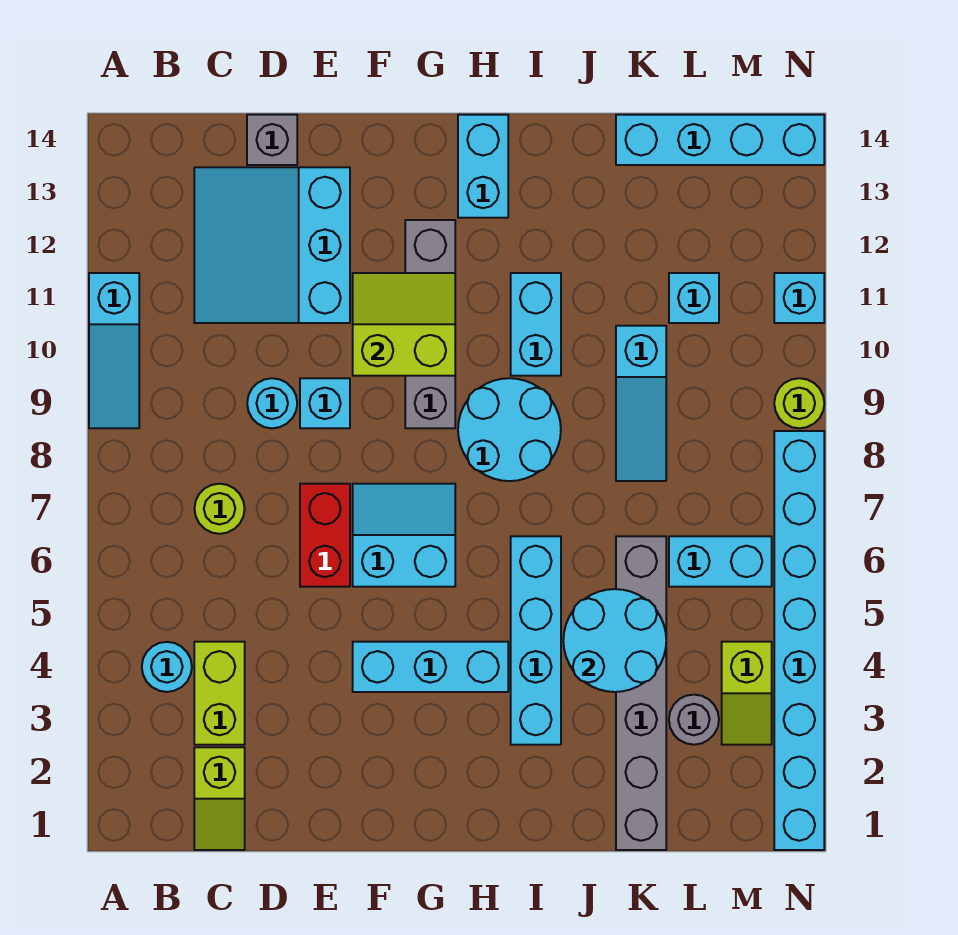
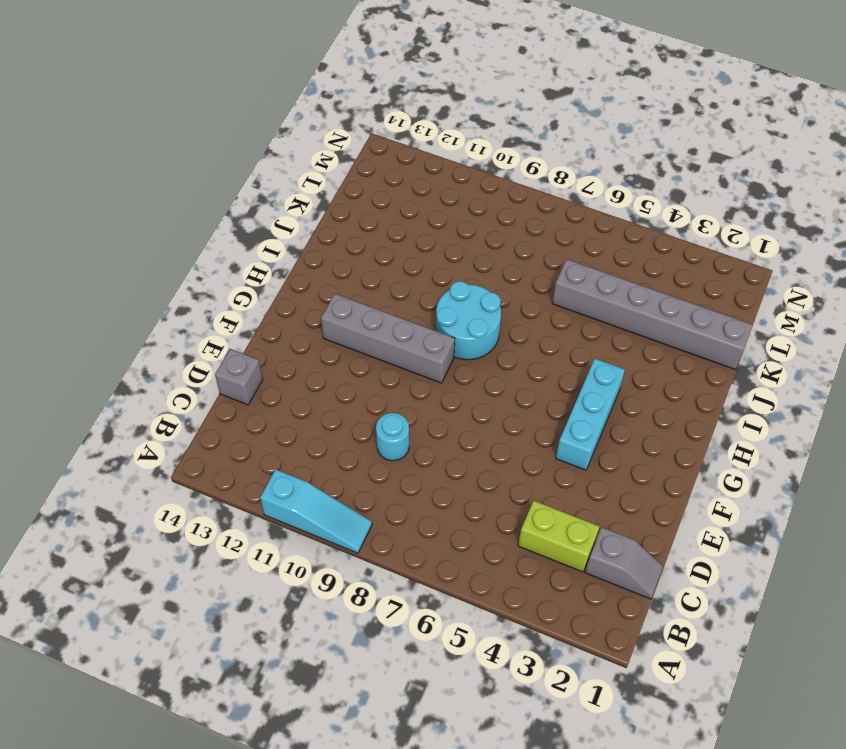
grey slope C1:C2 level 1 top 2 -> lime slope C1:C2 level 1 top 2
none -> cyan round brick B4 level 1
none -> lime round brick C7 level 1
none -> cyan slope C11:E13 level 1 top E

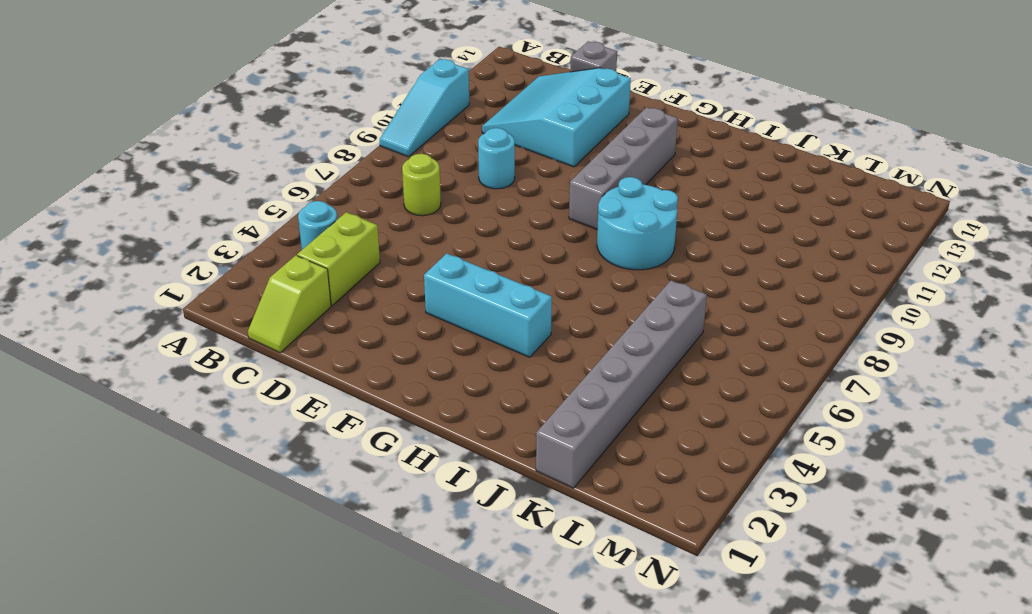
none -> red brick E6:E7 level 1
none -> cyan brick E9 level 1
none -> cyan slope F6:G7 level 1 top 6

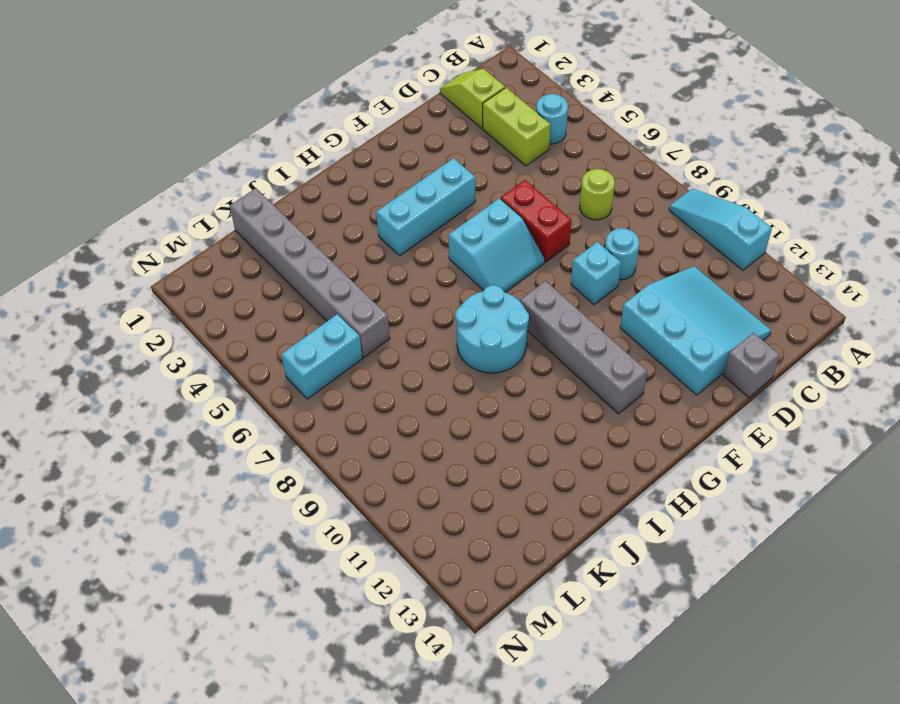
none -> cyan brick H13:H14 level 1
none -> cyan brick I3:I6 level 1
none -> cyan brick I10:I11 level 1

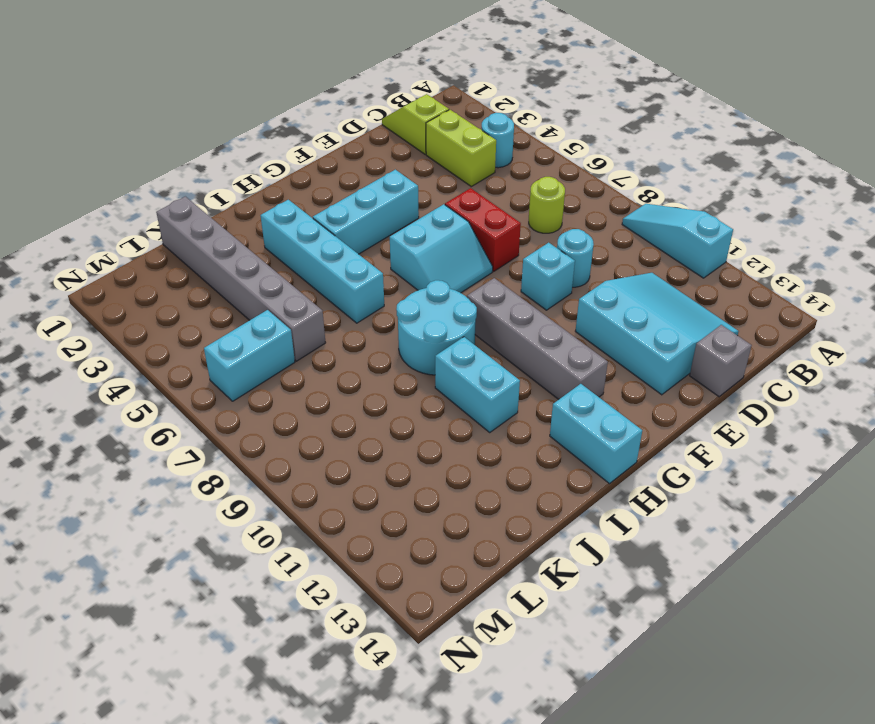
none -> cyan slope K8:K10 level 1 top 10
none -> cyan brick K14:N14 level 1
none -> grey round brick L3 level 1

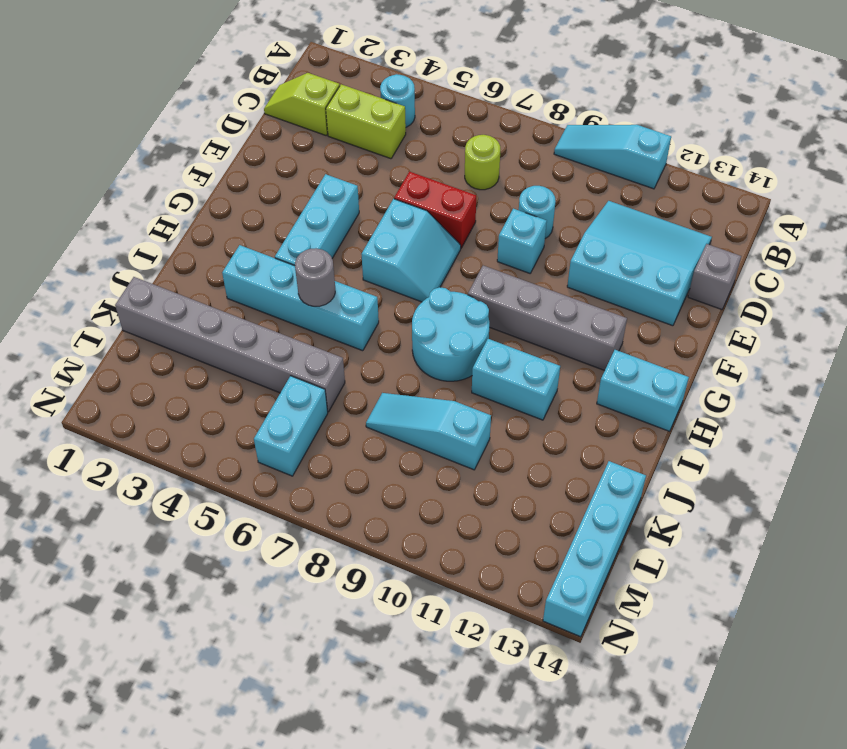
grey round brick I5 level 2 -> grey round brick L3 level 1
none -> cyan brick L11 level 1
none -> lime slope M3:M4 level 1 top 4
none -> cyan brick N1:N8 level 1

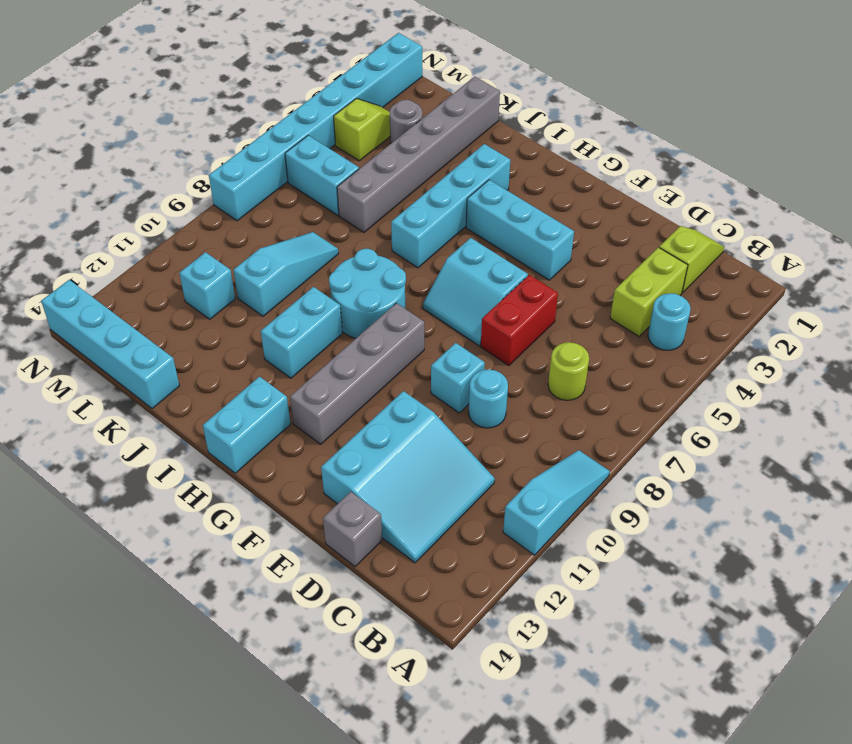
none -> lime round brick N9 level 1
none -> cyan brick N11 level 1
none -> lime slope F10:G11 level 2 top 10

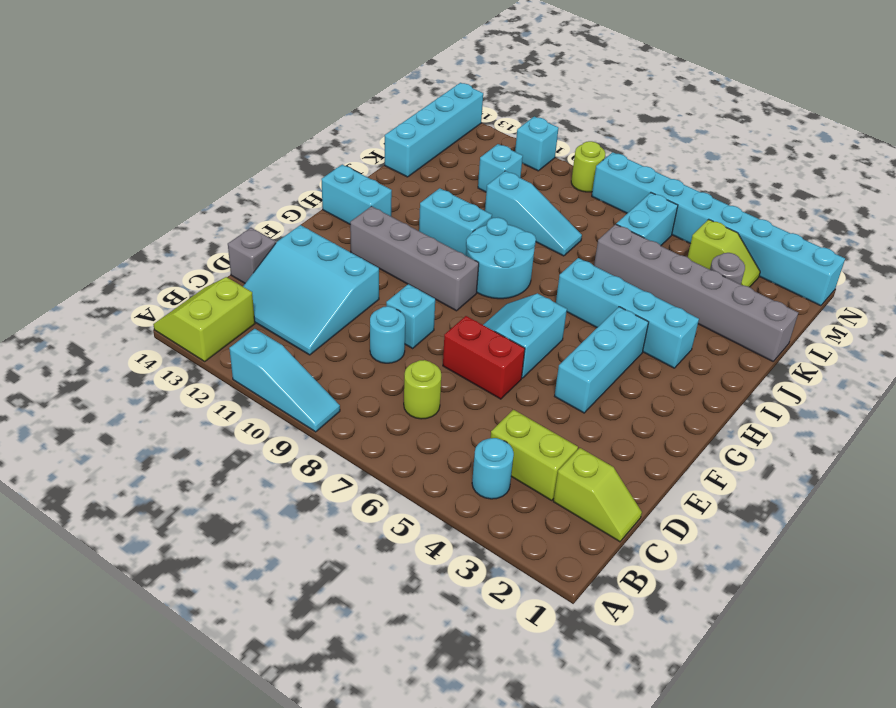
lime slope A13:B14 level 1 top 13 -> lime slope F10:G11 level 2 top 10
none -> cyan round brick J4:K5 level 2

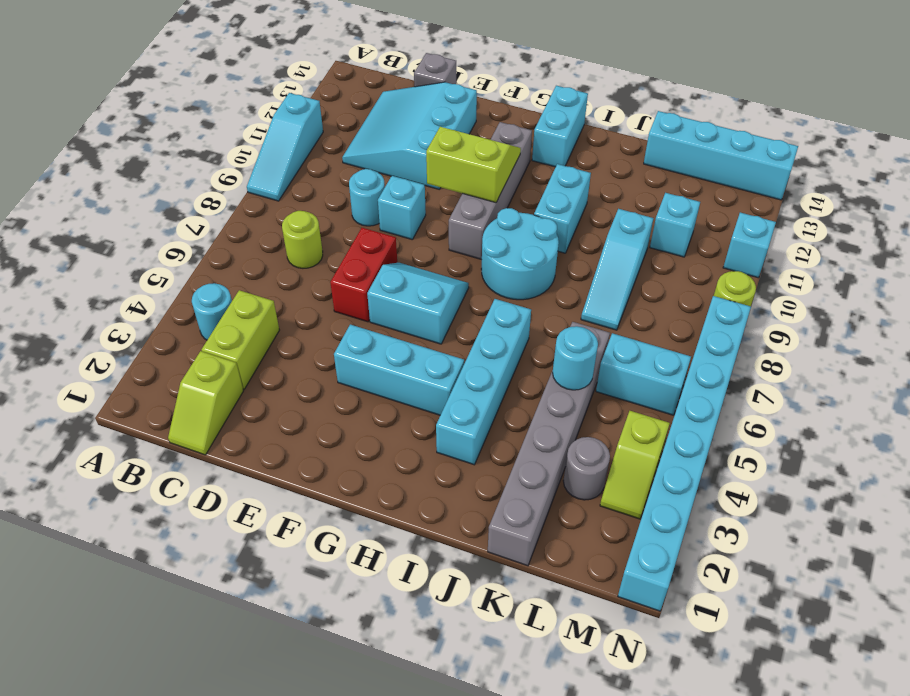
cyan round brick K5 level 2 -> cyan round brick J4:K5 level 2

